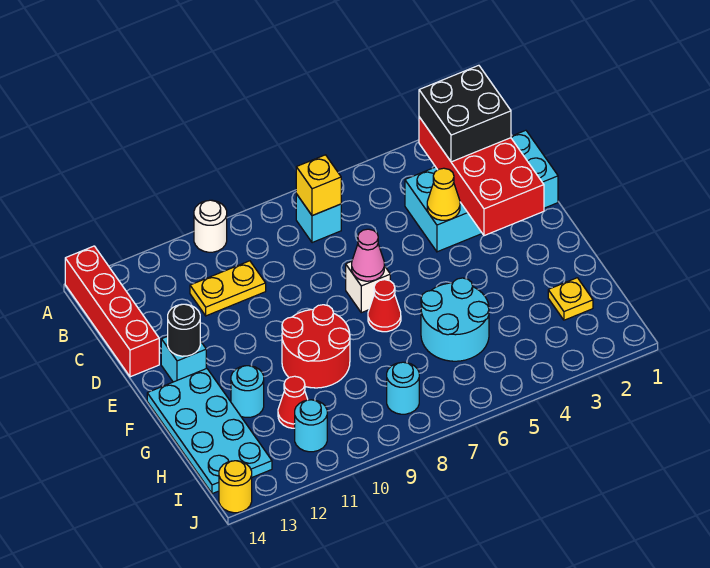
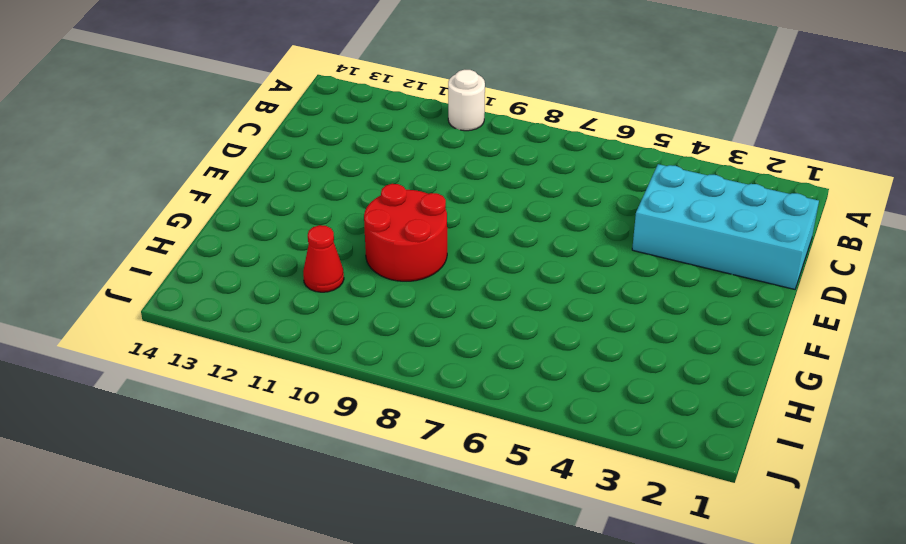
none -> red brick A14:D14 level 1
none -> cyan brick B7 level 1
none -> yellow plate C10:C11 level 1

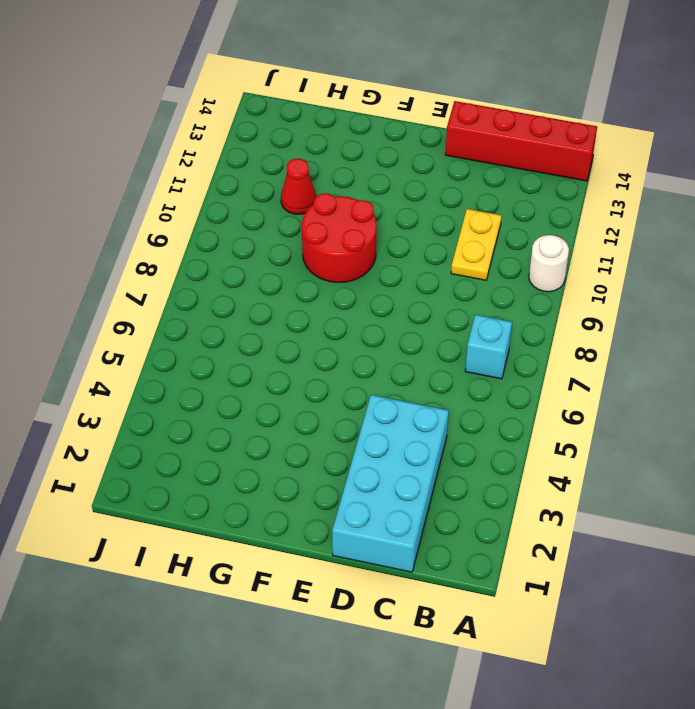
none -> white brick E7 level 1
none -> cyan brick E13 level 1
none -> red cone F7 level 1

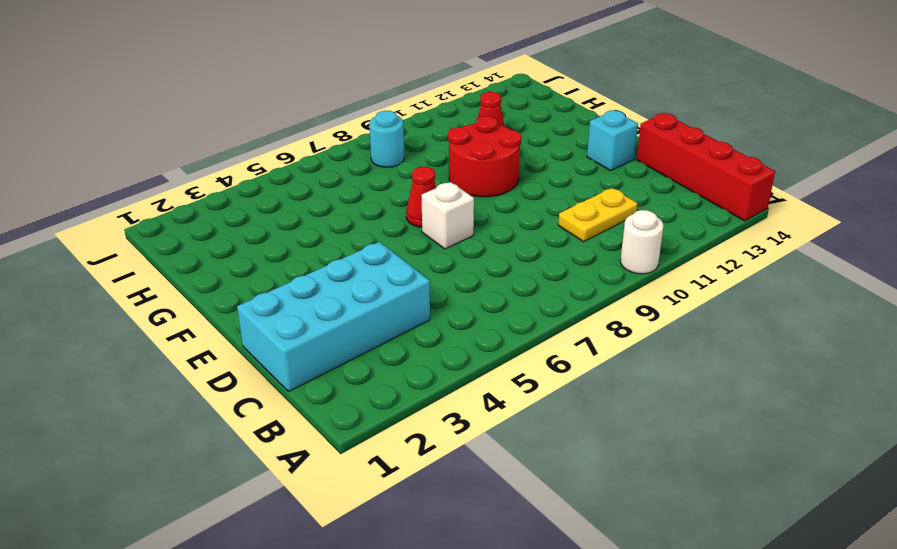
none -> cyan brick B7 level 1
none -> cyan plate F13:I14 level 1
none -> cyan round brick G5:H6 level 1

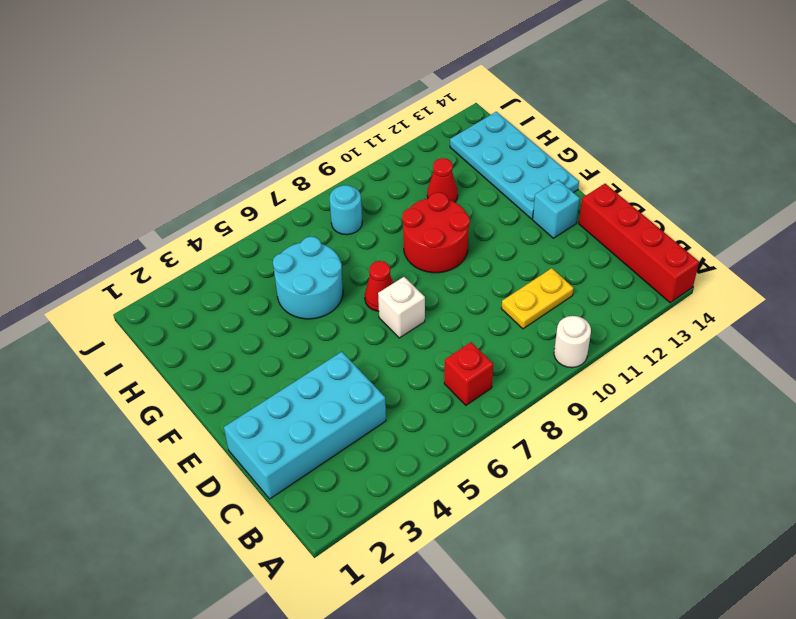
red brick B7 level 1 -> cyan brick B7 level 1
none -> cyan round brick G12 level 1
none -> yellow plate H2 level 1
none -> cyan round brick I11 level 1

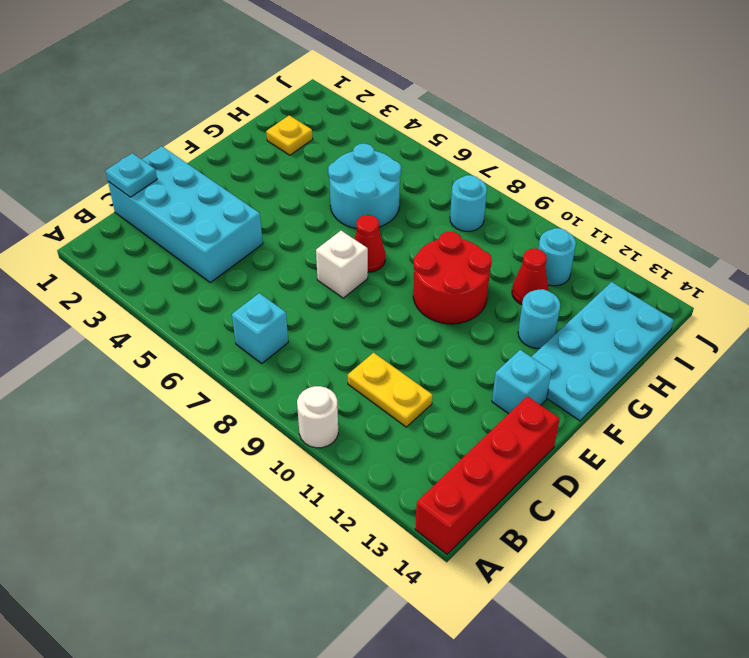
cyan plate C1 level 2 -> none
none -> yellow round brick J14 level 1
none -> red brick B2:E3 level 2
none -> yellow brick B7 level 2

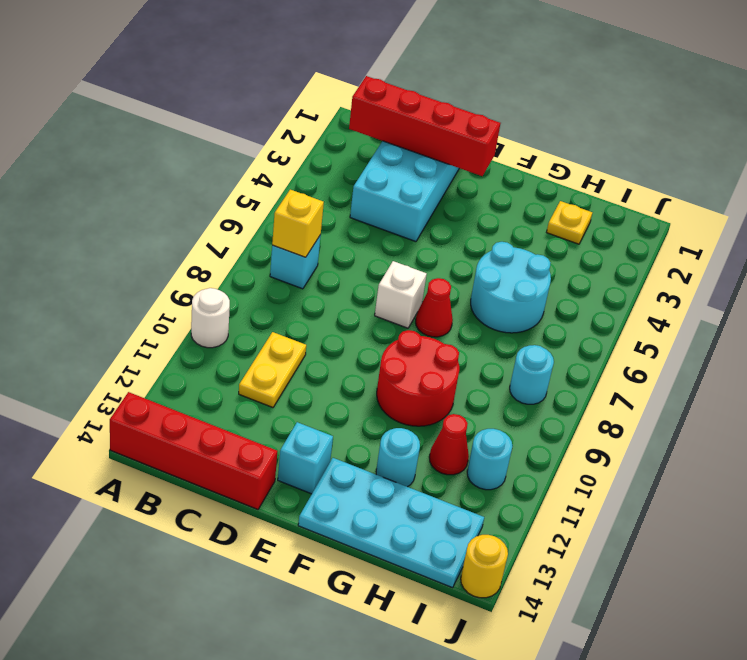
red brick B2:E2 level 2 -> red brick B2:E3 level 2
none -> yellow cone D4 level 2
none -> pink cone E7 level 2
none -> black round brick E13 level 2

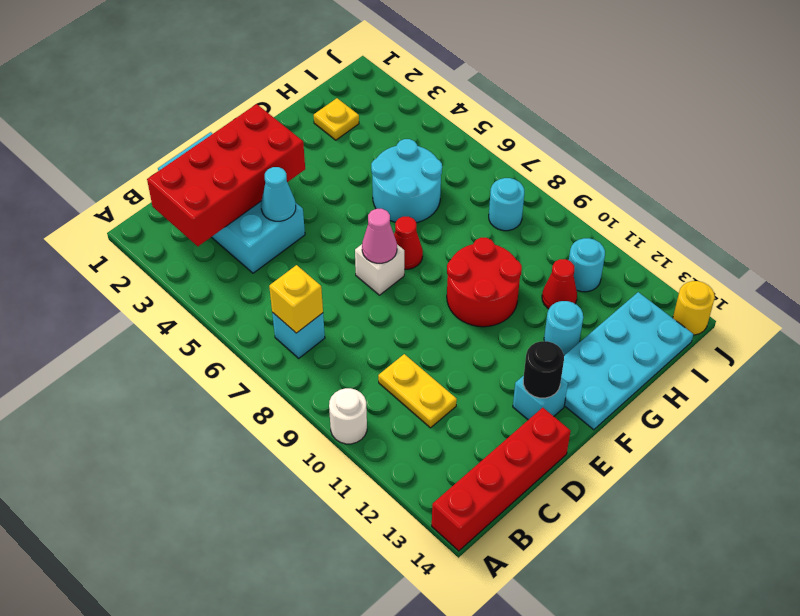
cyan cone D4 level 2 -> yellow cone D4 level 2
none -> black brick B2:C3 level 3

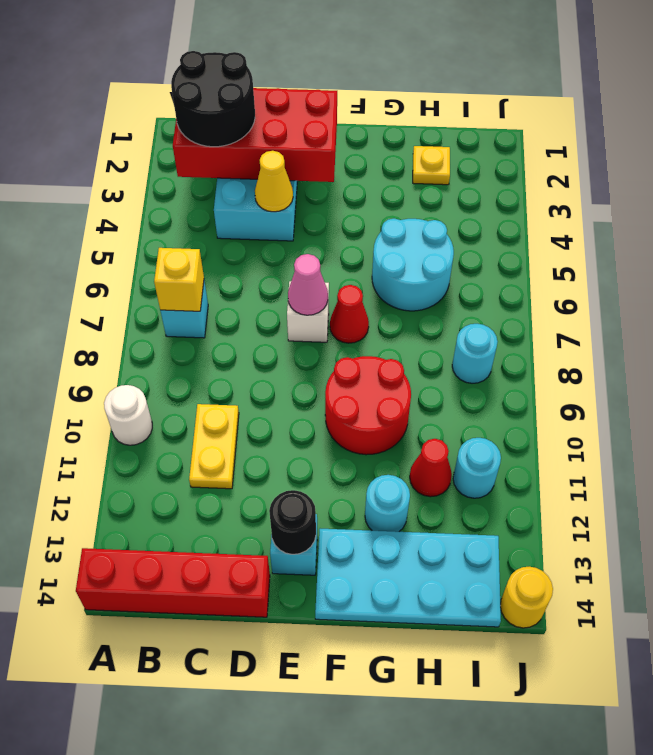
black round brick B2:C3 level 3 -> black brick B2:C3 level 3

